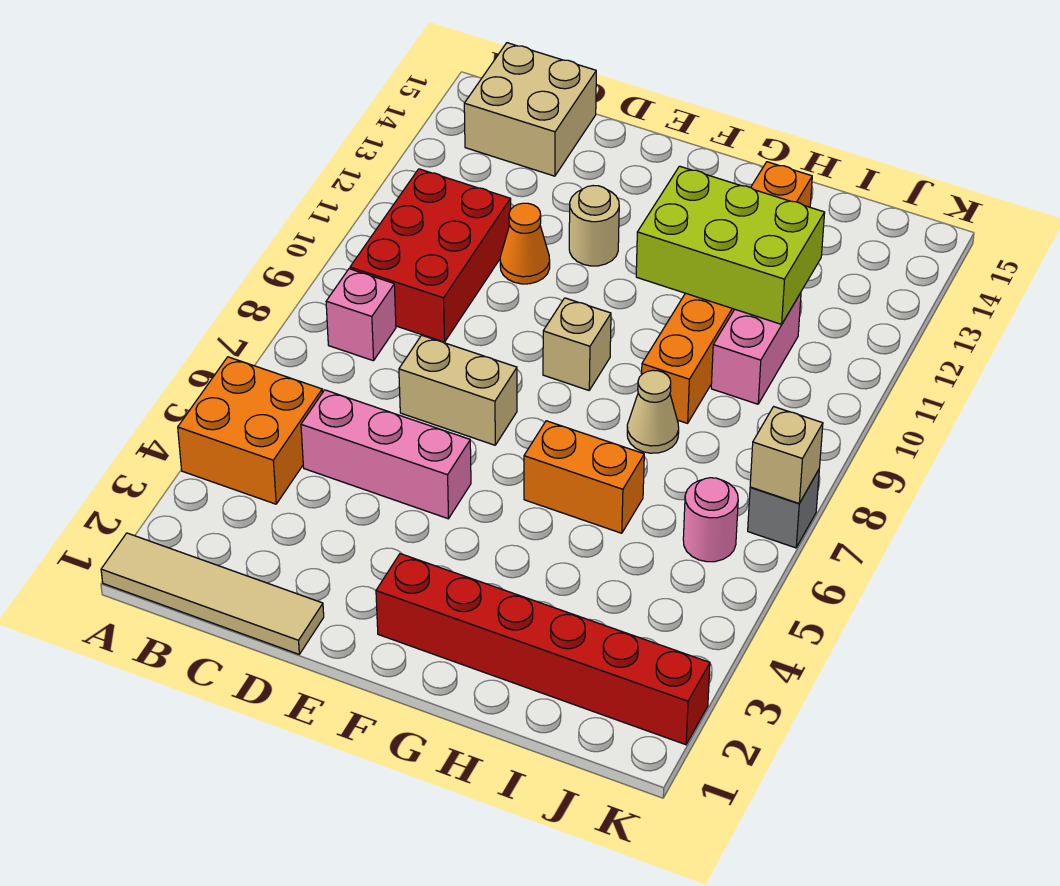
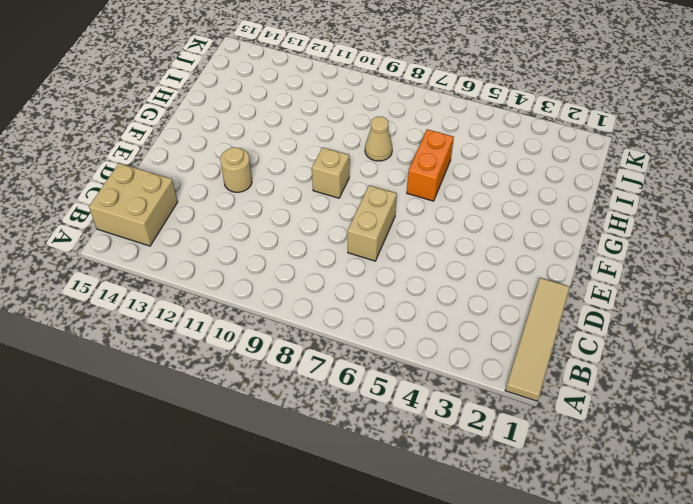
none -> orange brick A4:B5 level 1
none -> pink brick B8 level 1
none -> red brick B9:C11 level 1

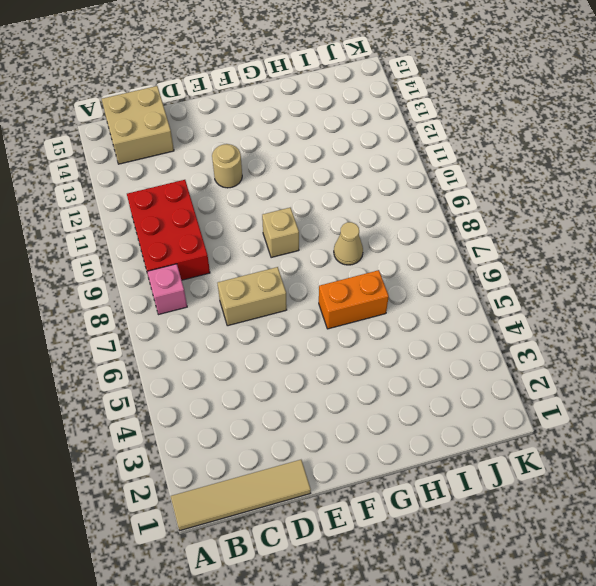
none -> orange brick A4:B5 level 1
none -> pink brick C5:E5 level 1
none -> orange cone D11 level 1

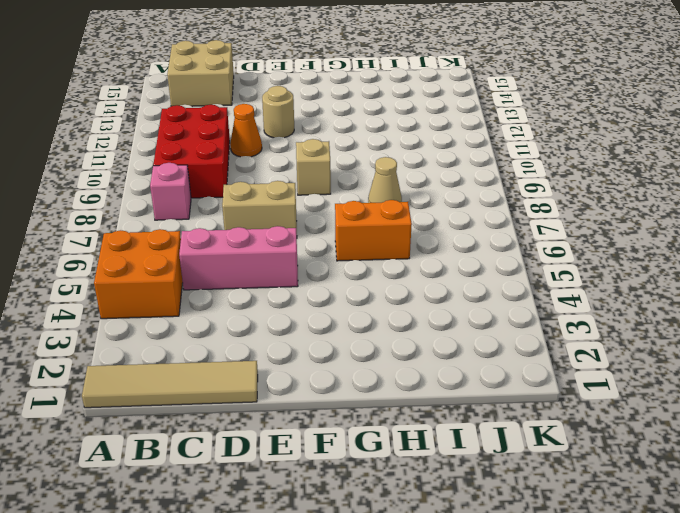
none -> red brick F2:K2 level 1
none -> orange brick H9:H14 level 1
none -> pink brick I10:I11 level 1

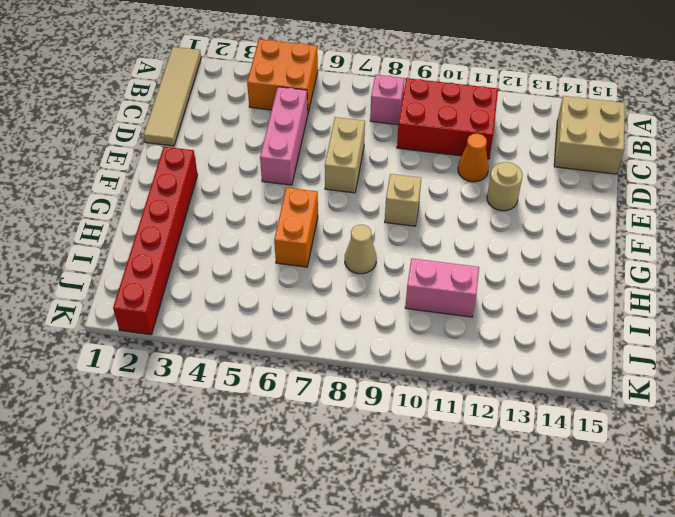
none -> orange brick H9:H14 level 1
none -> pink round brick J6 level 1
none -> grey brick K7 level 1

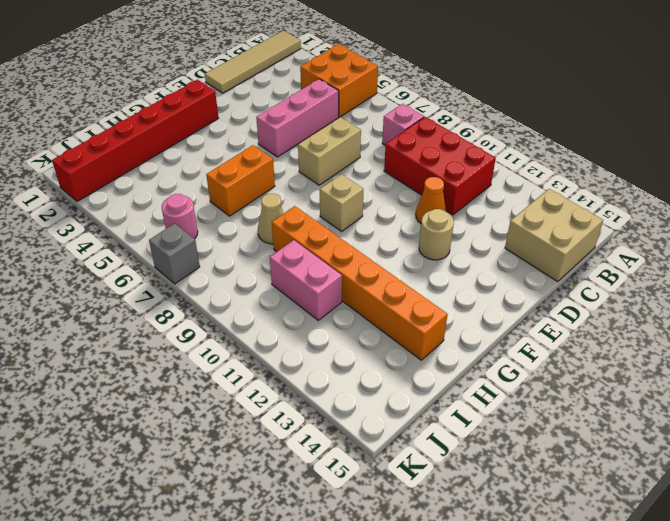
none -> lime brick G11:I12 level 2
none -> tan brick K7 level 2

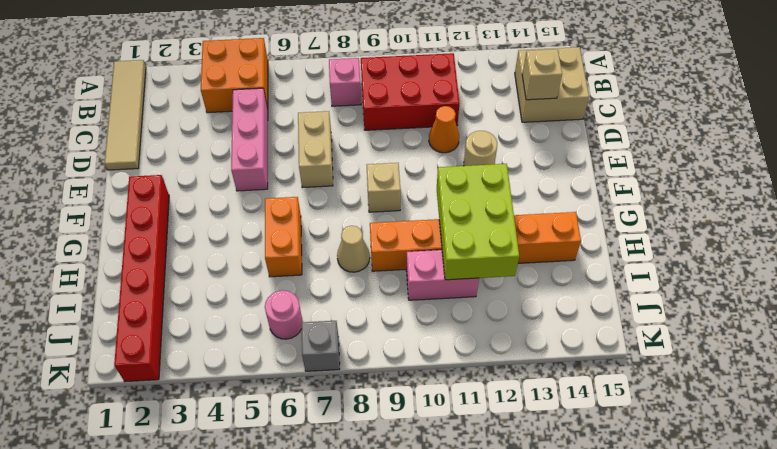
tan brick C14 level 2 -> tan brick K7 level 2

